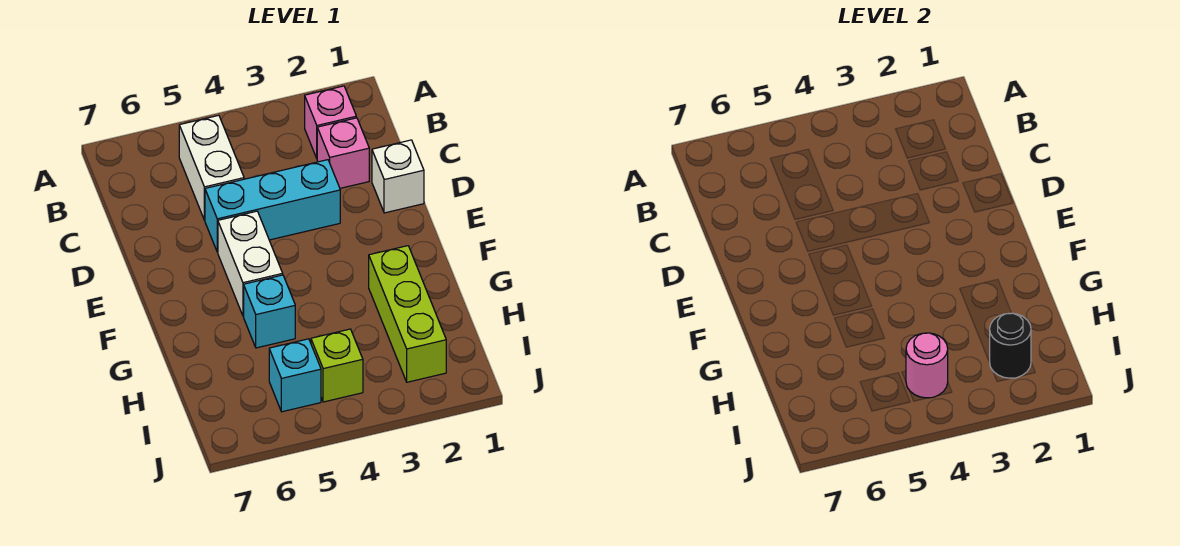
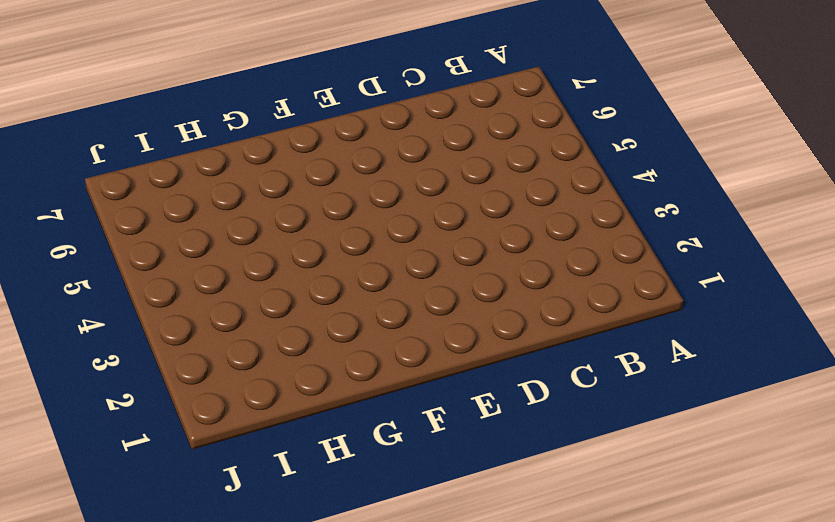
none -> pink brick B2 level 1
none -> white brick B5:C5 level 1
none -> pink brick C2 level 1

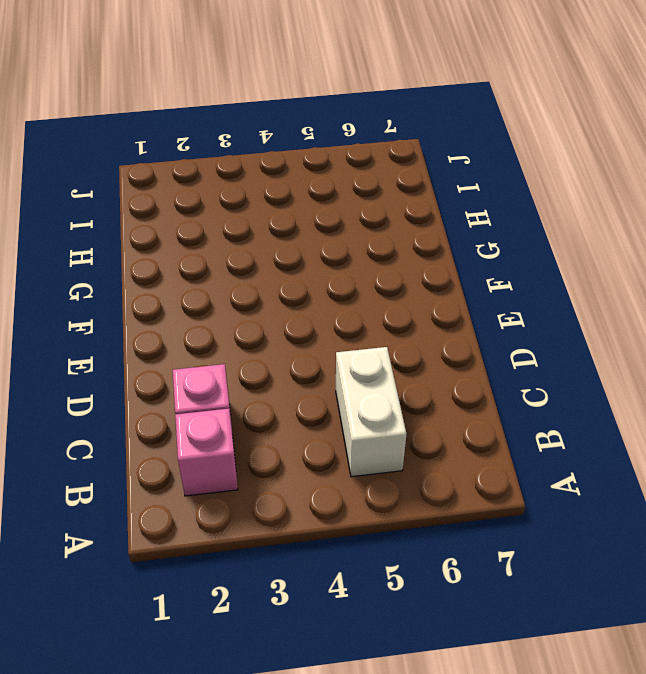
none -> white brick D1 level 1
none -> cyan brick D3:D5 level 1
none -> white brick E5:F5 level 1

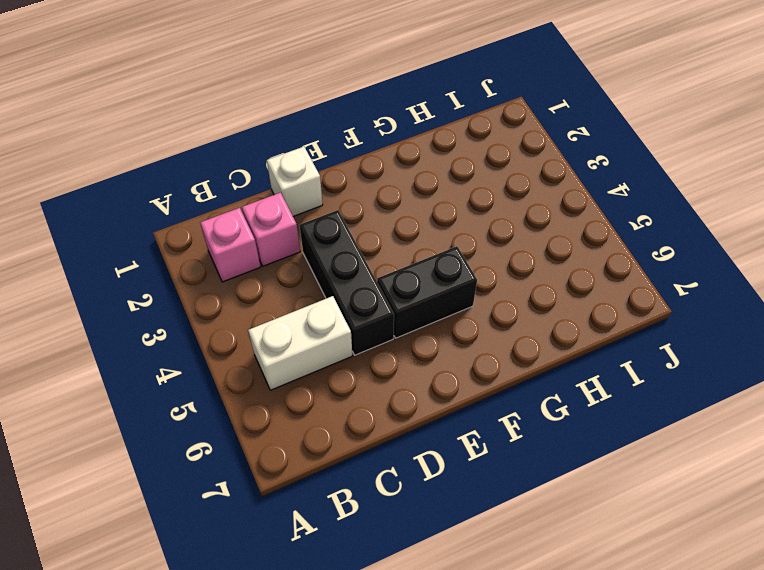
black brick D3:D5 level 1 -> cyan brick D3:D5 level 1
black brick E5:F5 level 1 -> white brick E5:F5 level 1
none -> lime brick G2:I2 level 1
none -> cyan brick G5 level 1
none -> lime brick I4 level 1

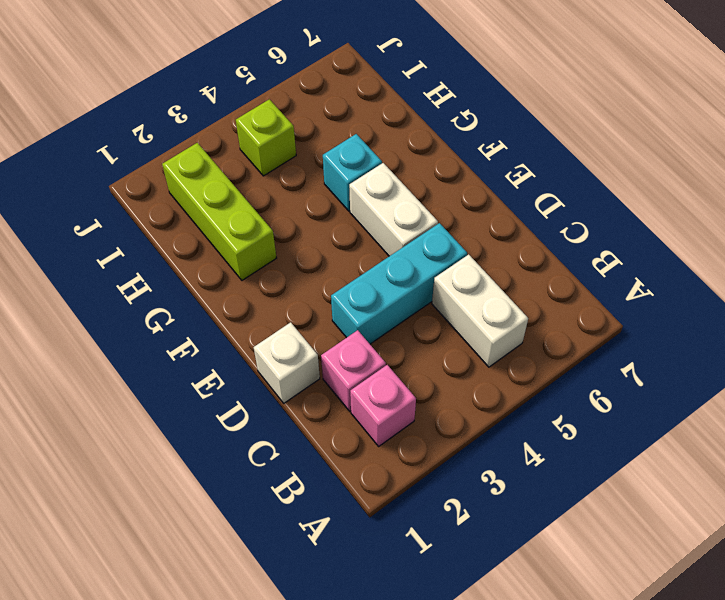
none -> cyan brick I5 level 1
none -> black round brick I2 level 2
none -> pink round brick I4 level 2

